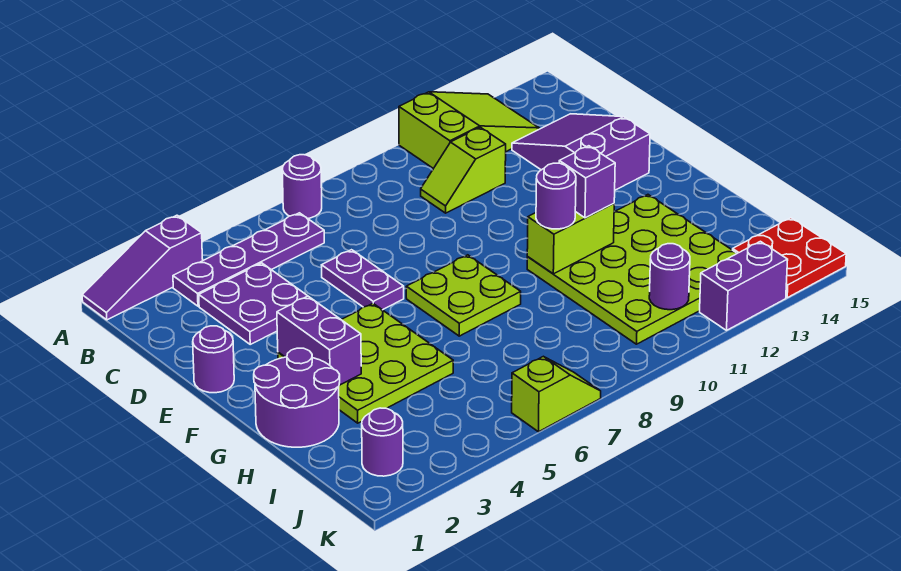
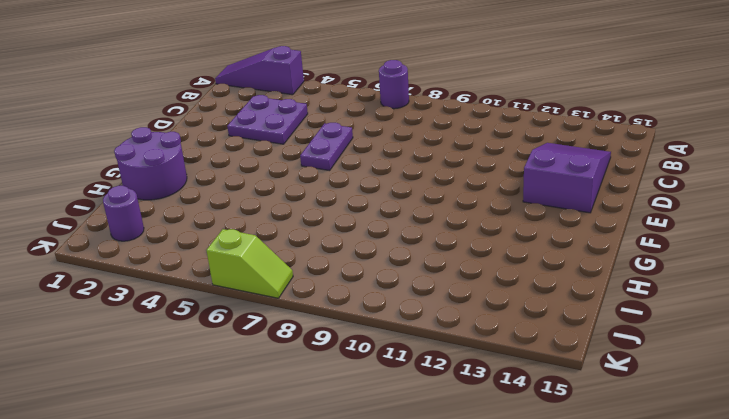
none -> lime slope A11:B13 level 1 top 11
none -> purple plate B3:B6 level 1
none -> lime slope C10:C11 level 1 top 11

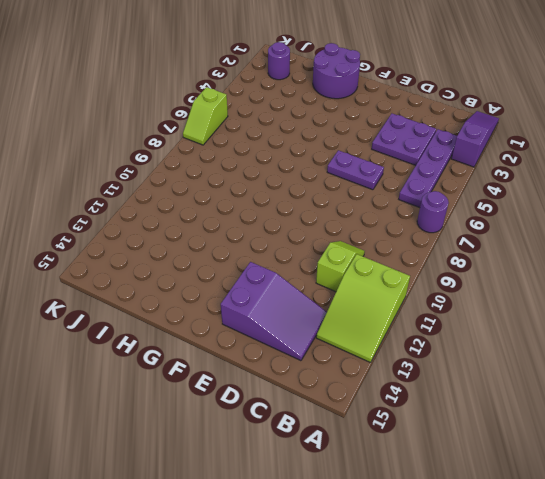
none -> purple round brick E1 level 1
none -> lime plate F3:H5 level 1
none -> lime plate F7:G8 level 1

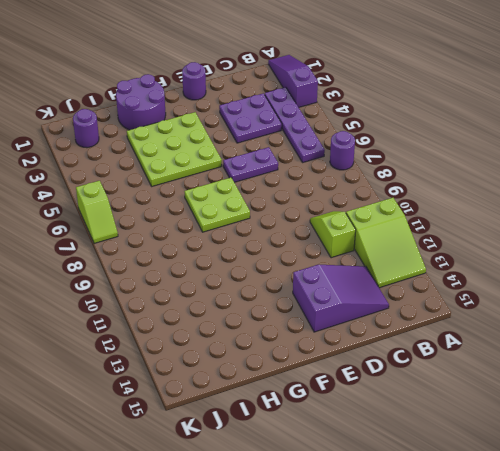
none -> lime plate G10:J13 level 1
none -> red plate J14:K15 level 1
none -> purple brick K12:K13 level 1

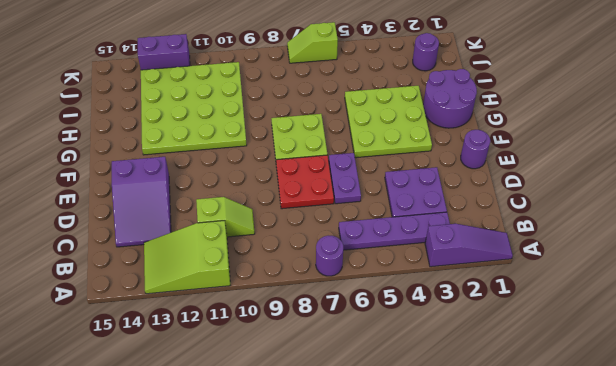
red plate D7:E8 level 1 -> red plate J14:K15 level 1
none -> purple brick F3:G3 level 2
none -> lime brick G10:G11 level 2
none -> purple round brick J11 level 2

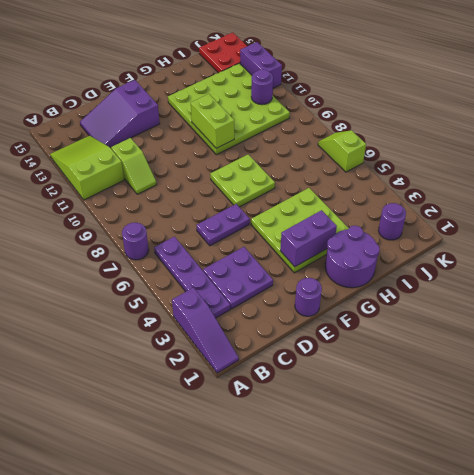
none -> purple round brick G10 level 3
none -> purple brick G11 level 3

